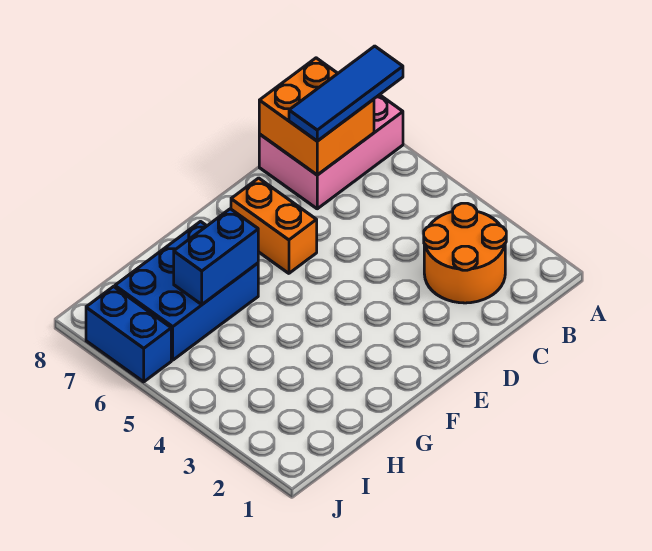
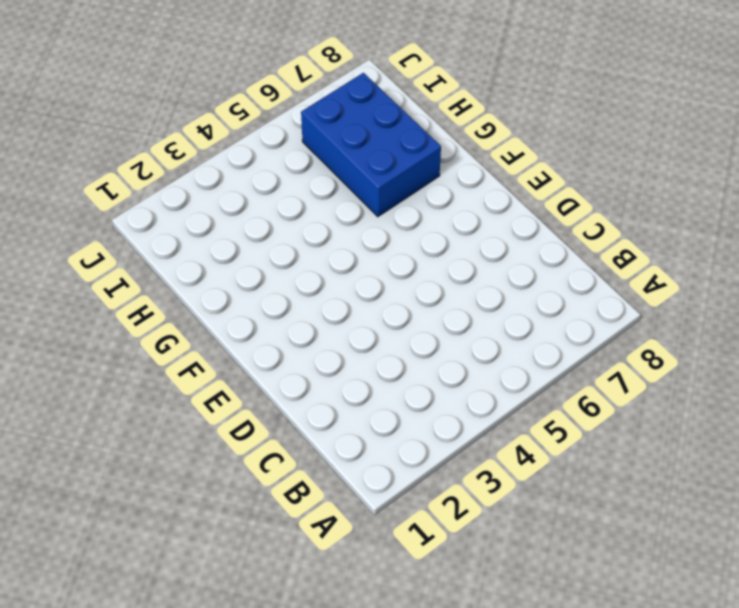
none -> pink brick A7:C8 level 1
none -> orange round brick B2:C3 level 1

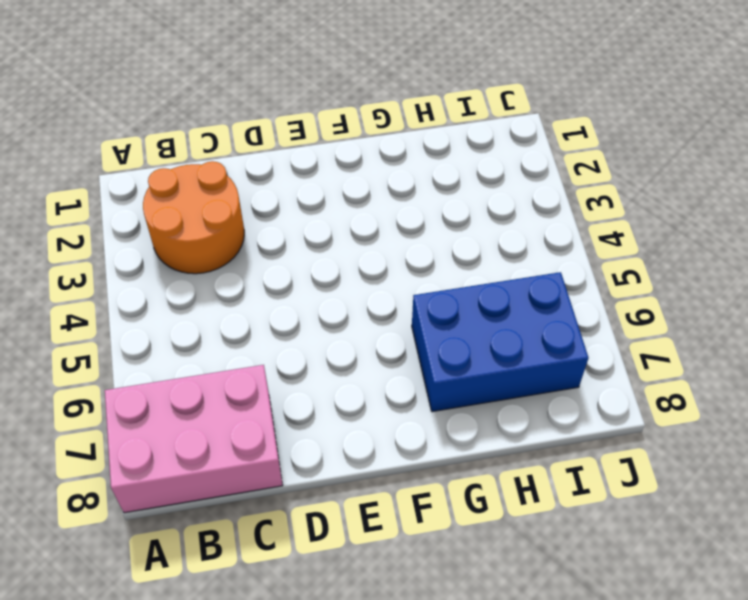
none -> orange brick E6:E7 level 1
none -> blue brick J6:J7 level 1

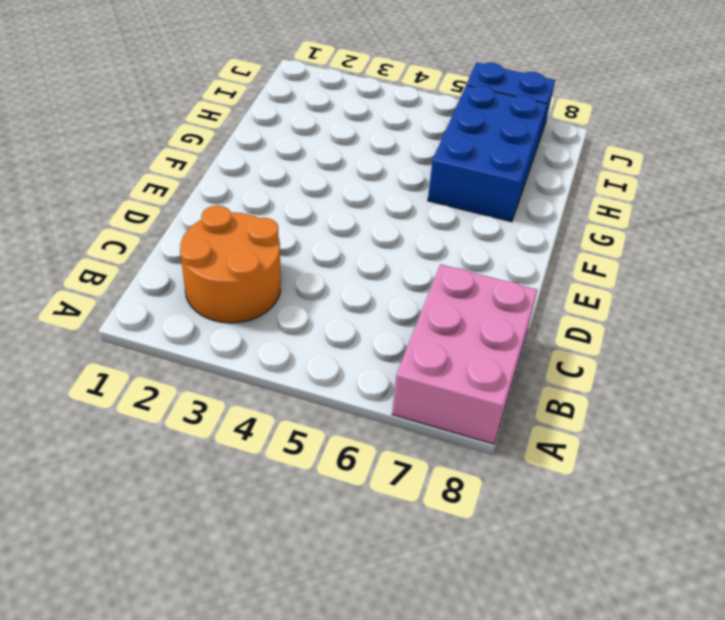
none -> orange brick E6:E7 level 1
none -> orange brick B7:C8 level 2

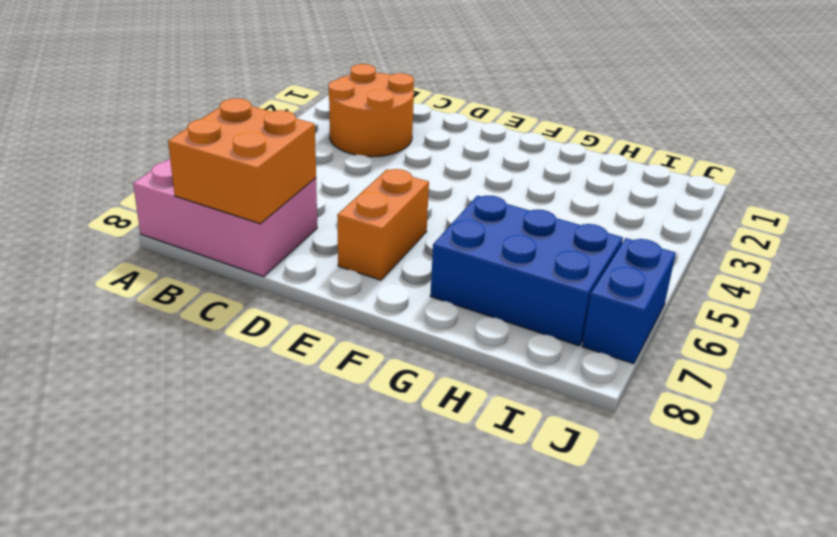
none -> blue brick G6:H6 level 2
none -> blue tile A7:C7 level 3

